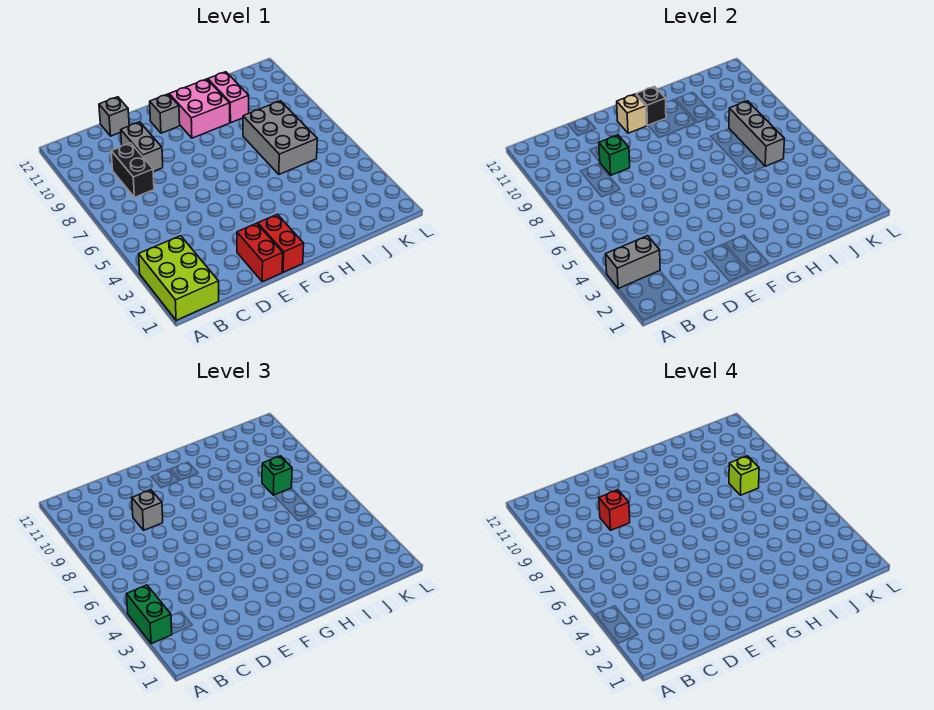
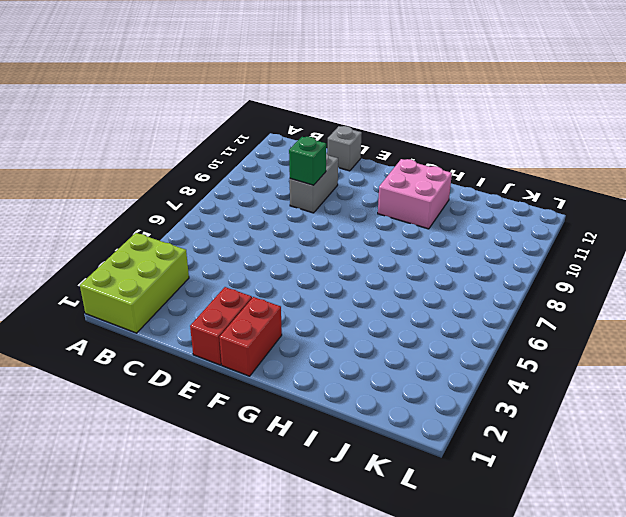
none -> black brick C8:C9 level 1
none -> grey brick F11 level 1
none -> grey brick I6:J8 level 1

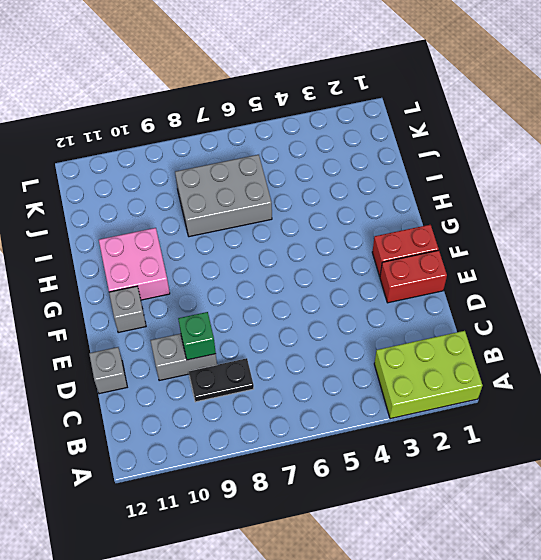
black plate C8:C9 level 1 -> black brick C8:C9 level 1
none -> pink brick I10:I11 level 1
none -> grey brick A3:B3 level 2
none -> tan brick F11 level 2

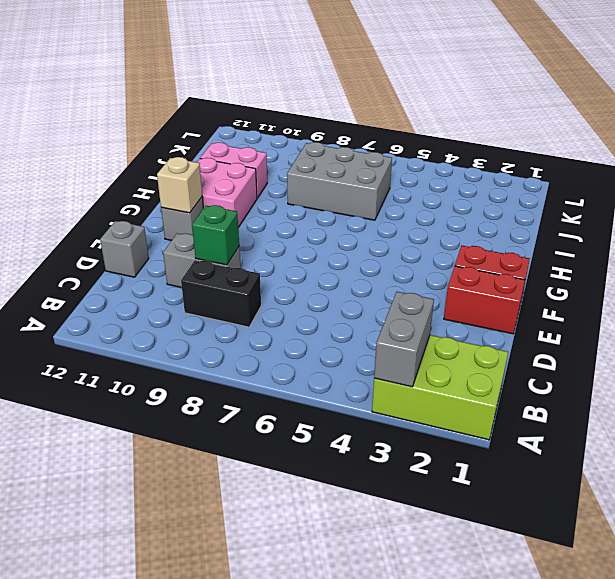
none -> black brick G11 level 2
none -> grey brick J6:J8 level 2
none -> green brick A3:A4 level 3

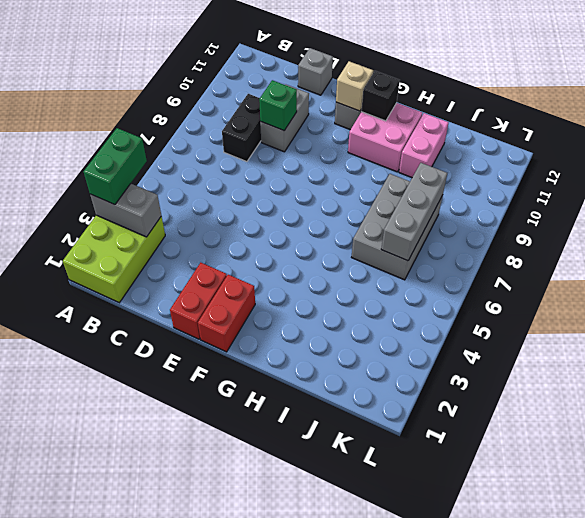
none -> grey brick D9 level 3
none -> green brick J8 level 3
none -> red brick D9 level 4

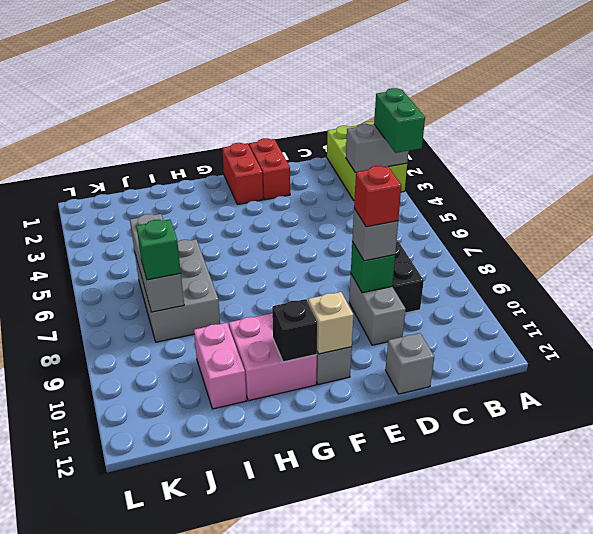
none -> lime brick J8 level 4

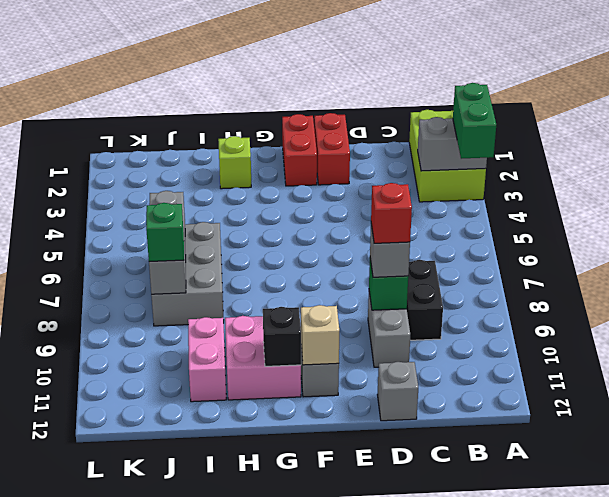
lime brick H2 level 1 -> lime brick J8 level 4

